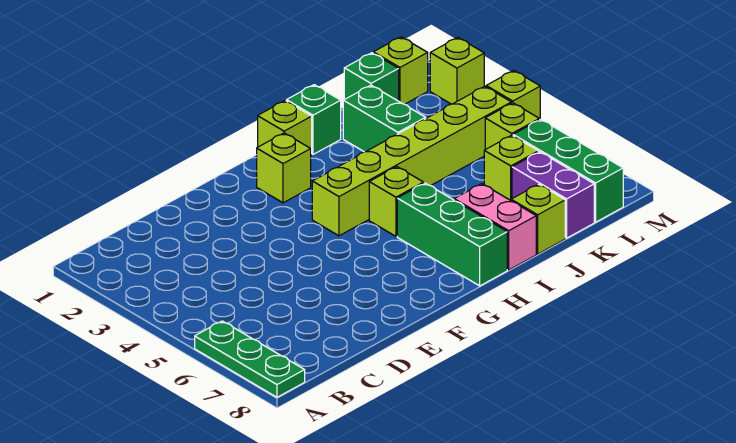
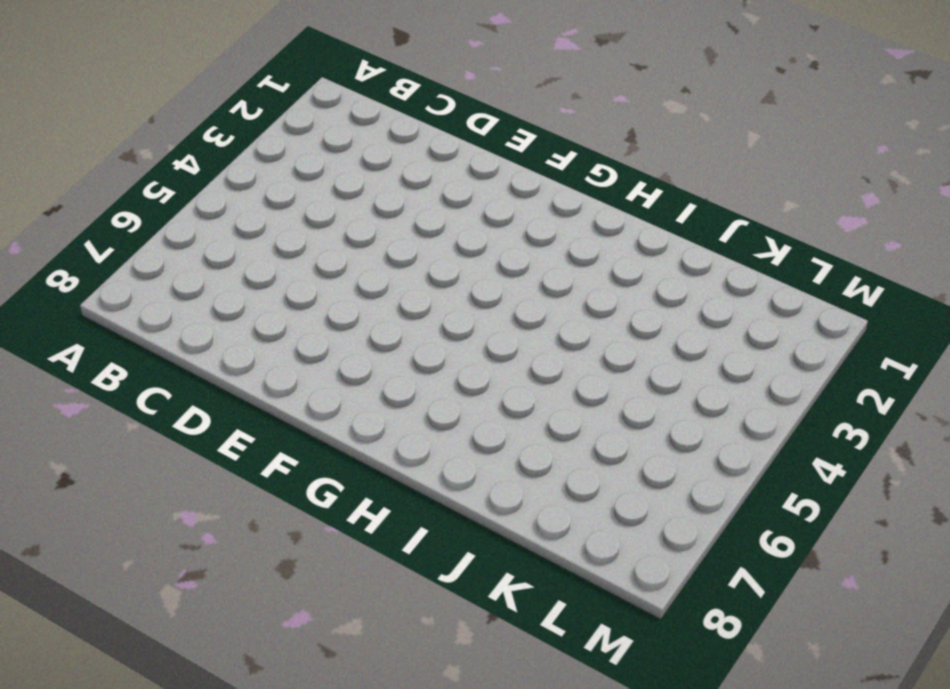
none -> green plate A6:A8 level 1
none -> lime brick G2 level 1
none -> lime brick G4:L4 level 1

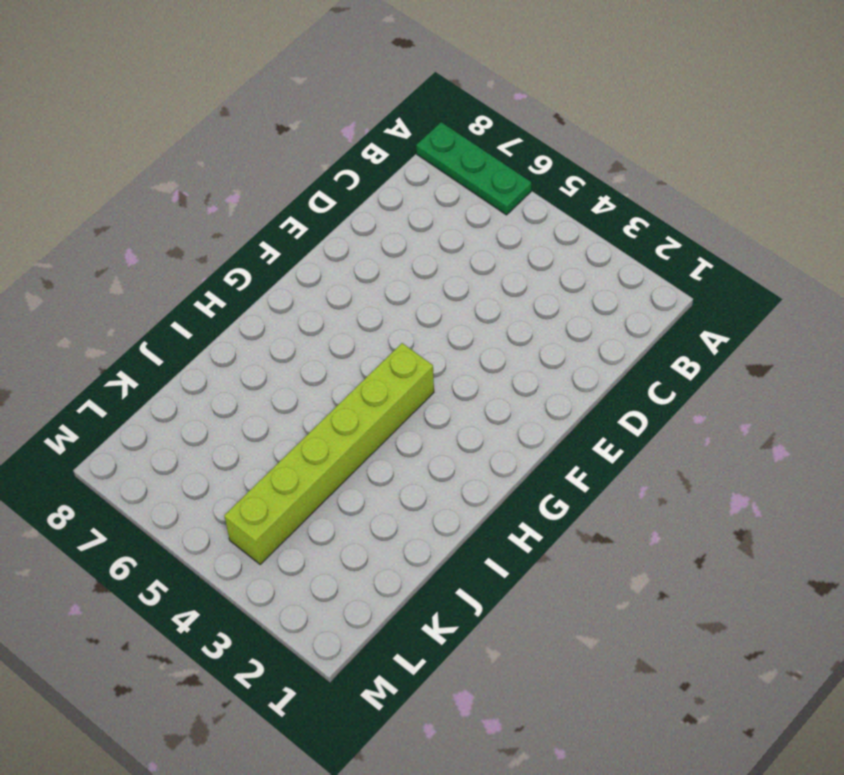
none -> lime brick G2 level 1
none -> lime brick H1 level 1
none -> lime brick H5 level 1

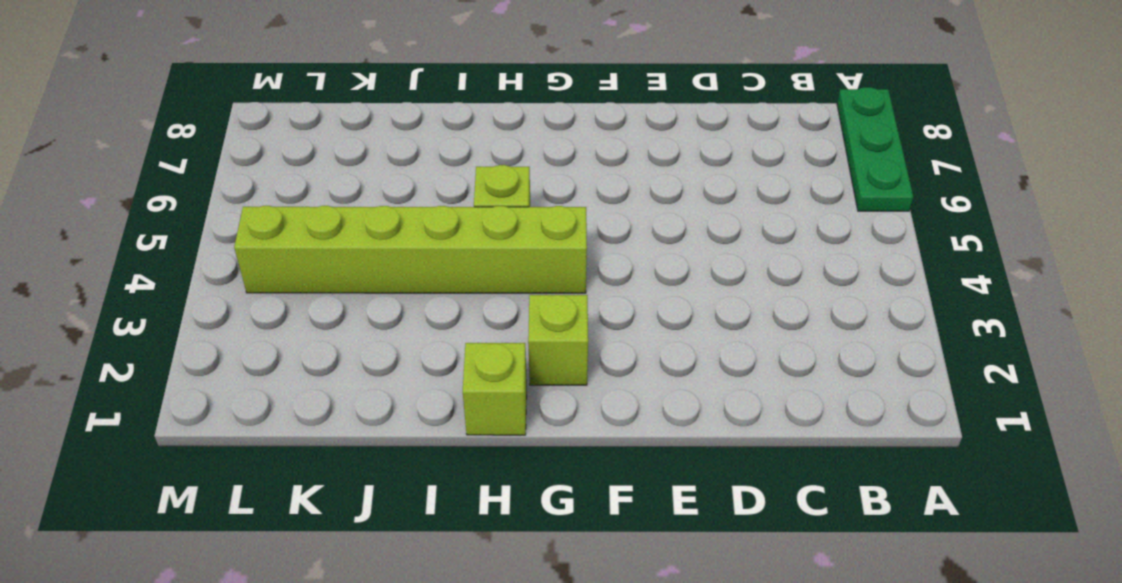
none -> green brick H6:H8 level 1
none -> green brick I1 level 1
none -> pink brick I7:I8 level 1

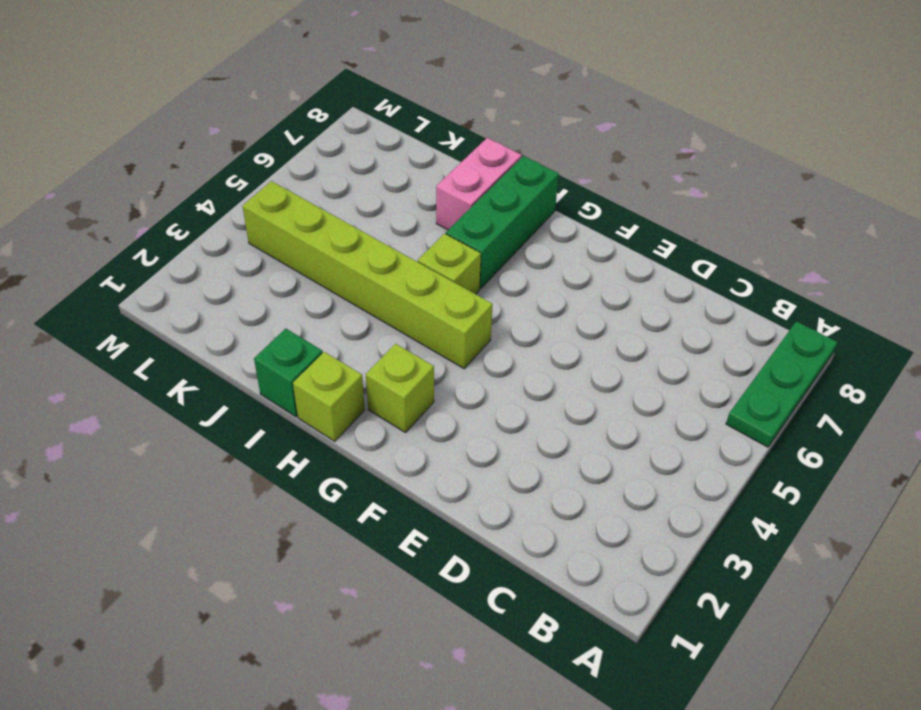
none -> green brick J2:J3 level 1
none -> lime brick J8 level 1
none -> green brick K1 level 1

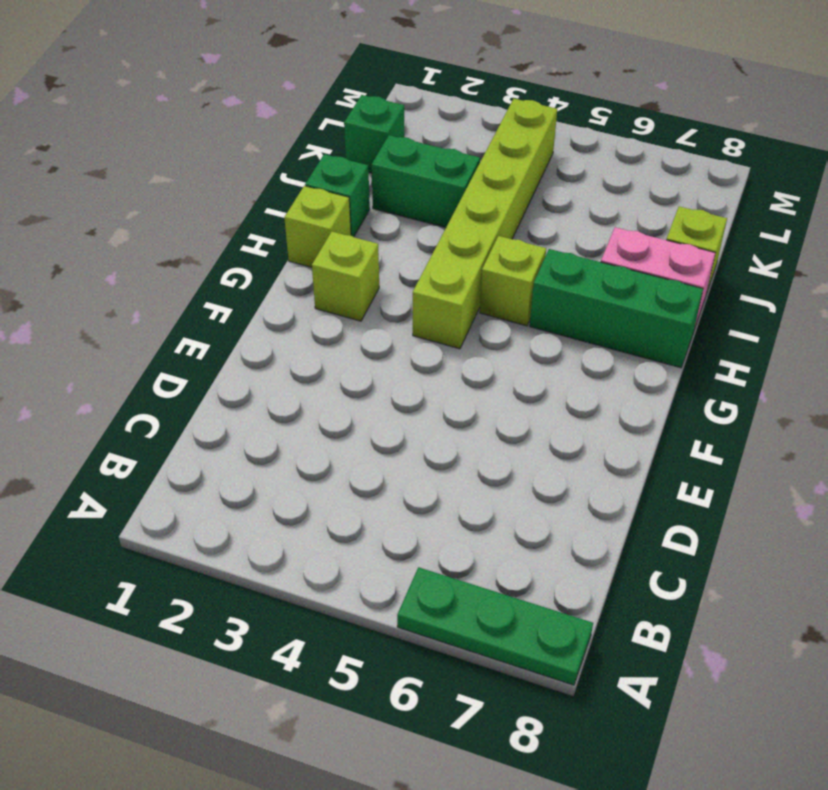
none -> lime brick K6 level 1
none -> purple brick K7:K8 level 1
none -> lime brick L1 level 1

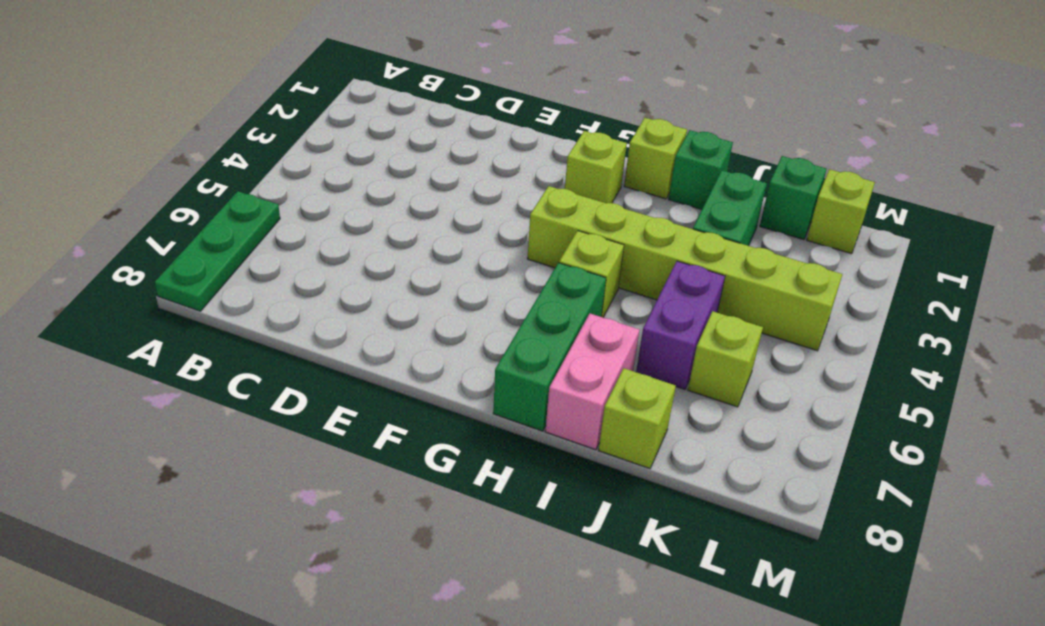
purple brick J5:J6 level 1 -> purple brick K7:K8 level 1
none -> lime brick L5 level 1
none -> green brick L6:L8 level 1
none -> lime brick M2 level 1

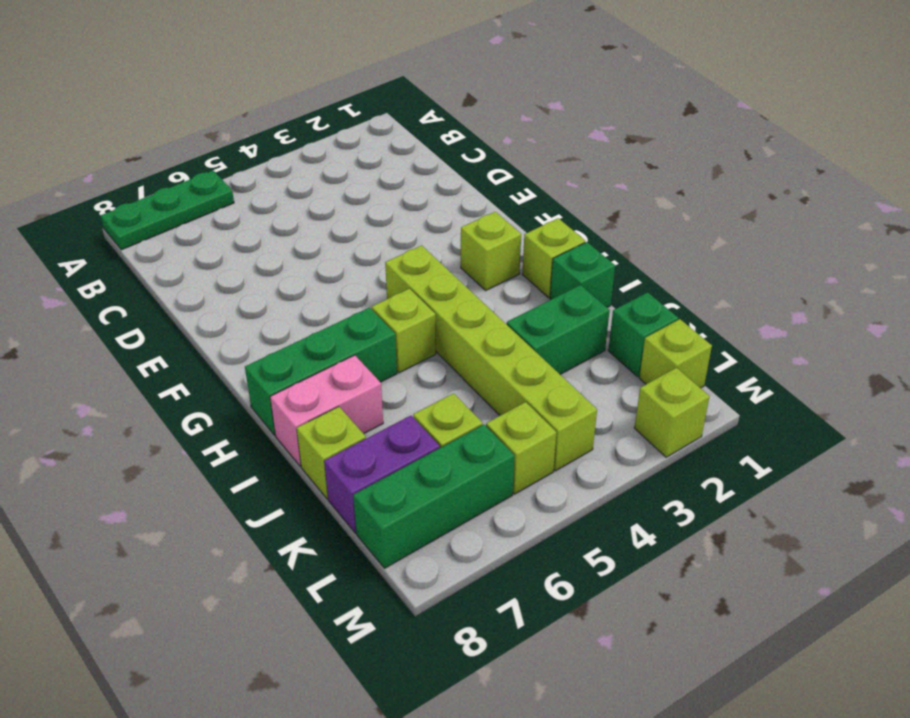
none -> lime brick M4 level 1

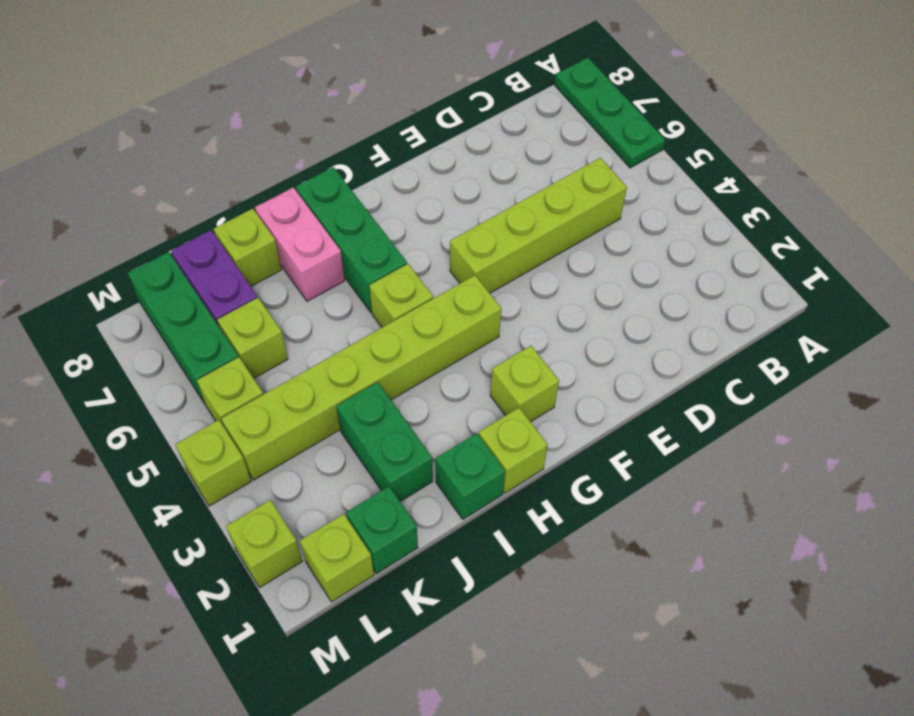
lime brick C5:F5 level 1 -> none

